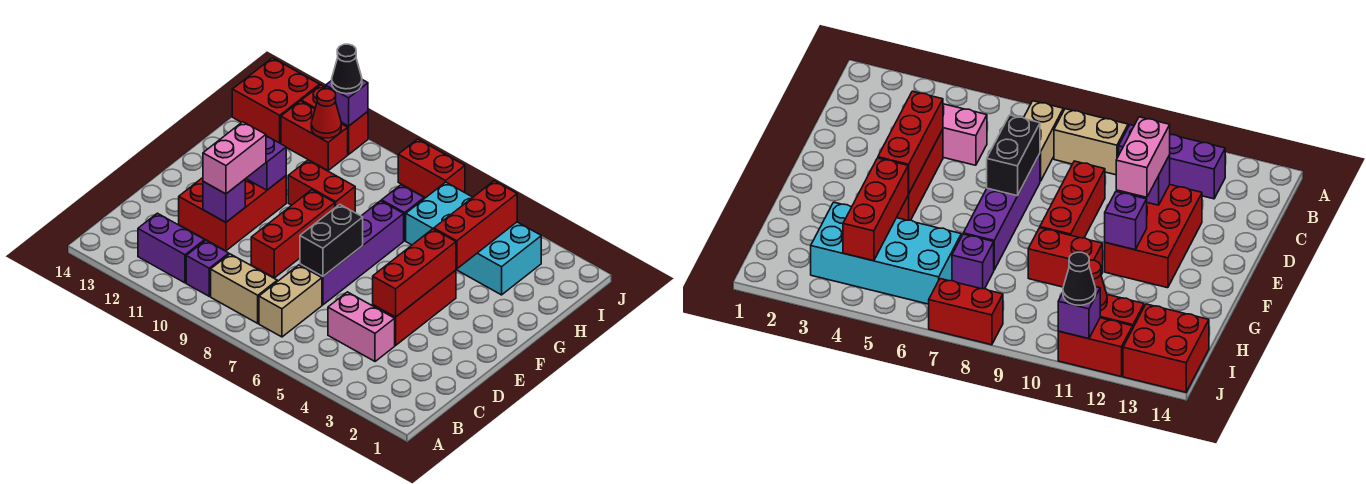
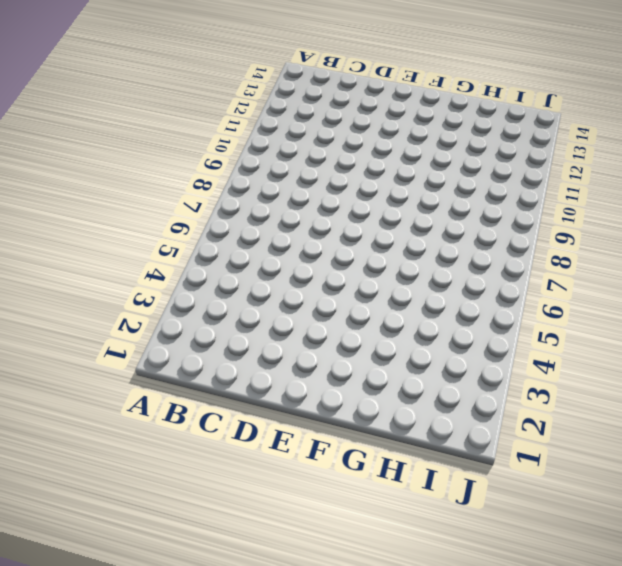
none -> tan brick B7:C7 level 1
none -> tan brick B8:B9 level 1
none -> purple brick B10 level 1

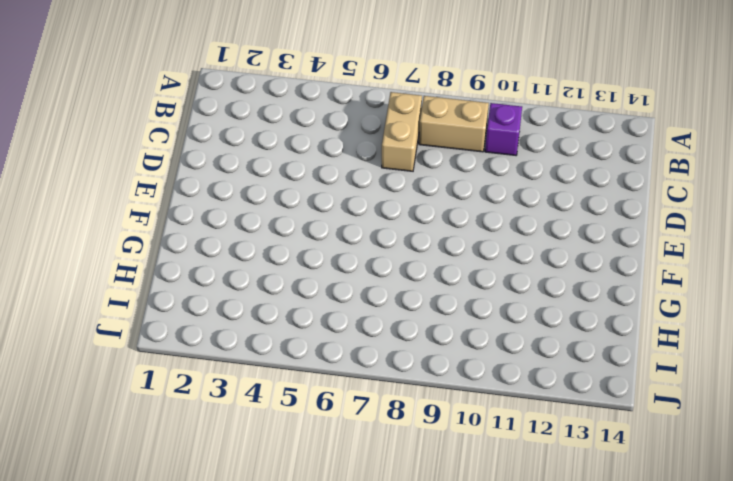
none -> purple brick B11:B12 level 1
none -> pink brick C4:C5 level 1
none -> red brick D4:F4 level 1

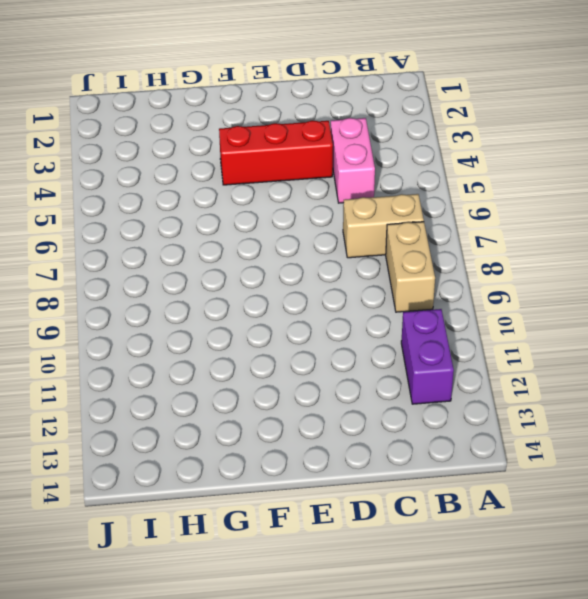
none -> purple brick B10 level 1
none -> purple brick D7:G7 level 1
none -> red brick D9:F9 level 1

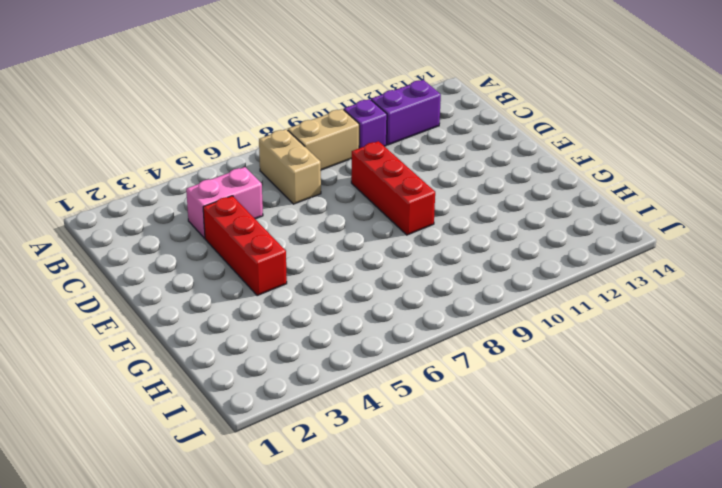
none -> purple brick D7:G7 level 1
none -> red brick D11:F12 level 1
none -> red brick G9:G10 level 1

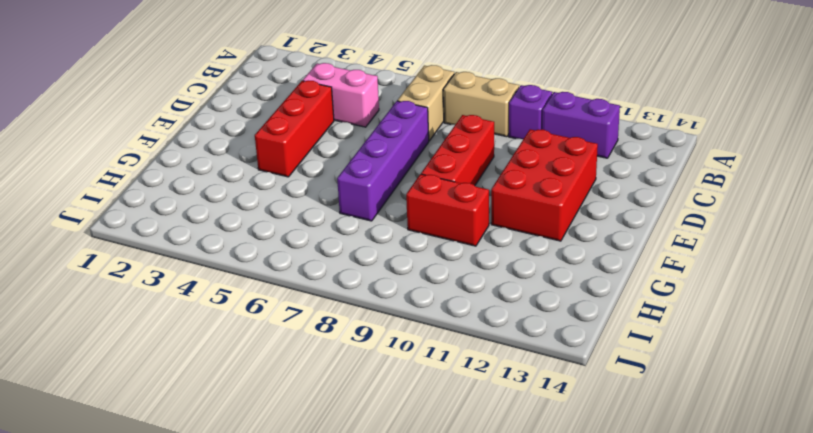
none -> cyan brick H3:I6 level 1
none -> purple brick H7 level 1
none -> red brick I11:I12 level 1

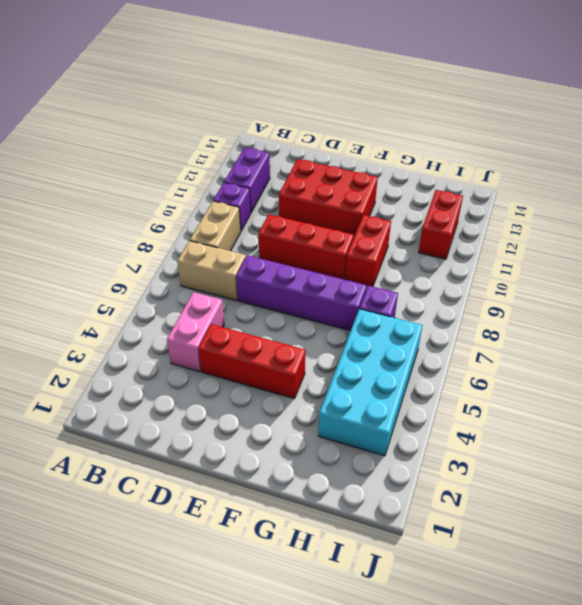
none -> red brick I13:J14 level 1
none -> red brick J7:J8 level 1
none -> red brick J11:J12 level 1

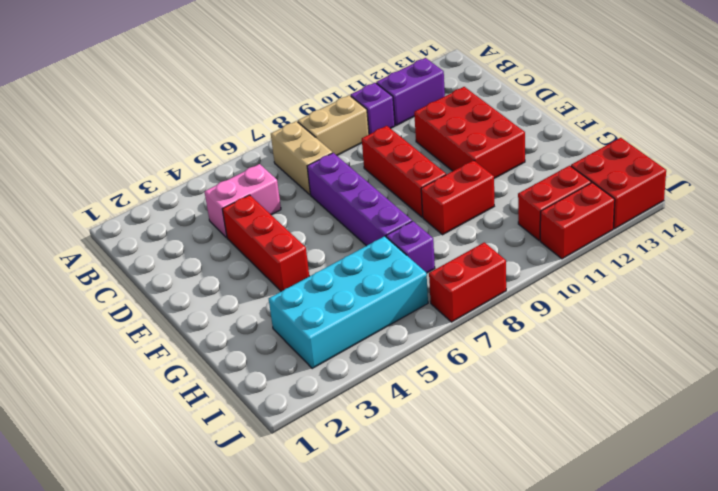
none -> red brick D4:F4 level 2
none -> black brick D7:E7 level 2
none -> purple brick D11 level 2

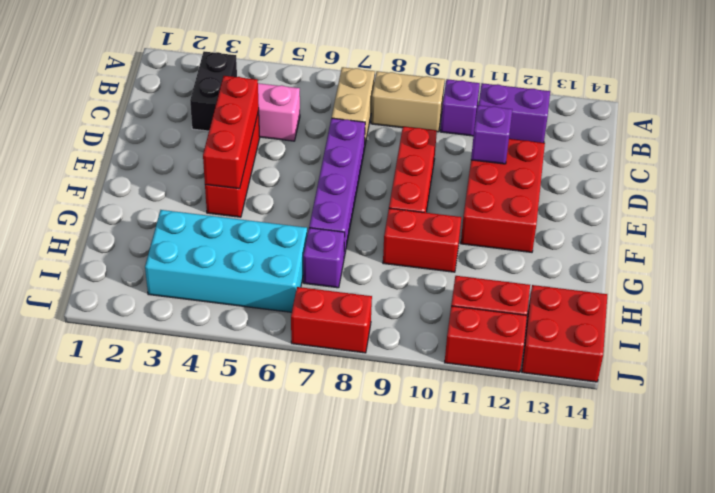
black brick B3:C3 level 1 -> black brick D7:E7 level 2
none -> purple brick F11 level 2
none -> red brick G4:I4 level 2
none -> red cone I11 level 2

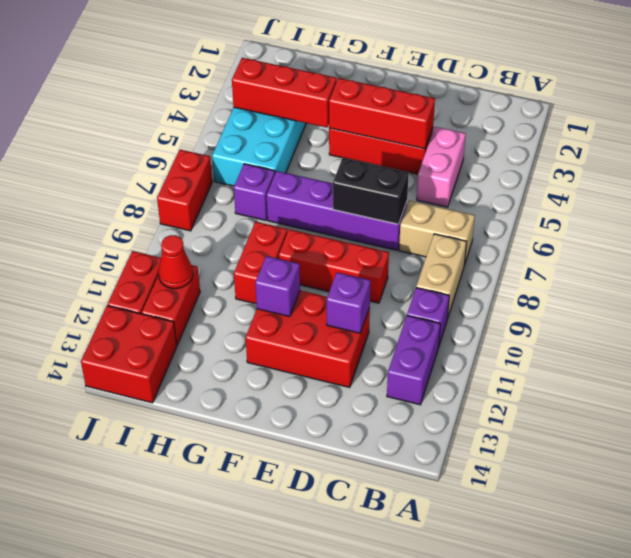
none -> purple brick J11 level 2
none -> pink brick D11:E11 level 3
none -> black cone J11 level 3

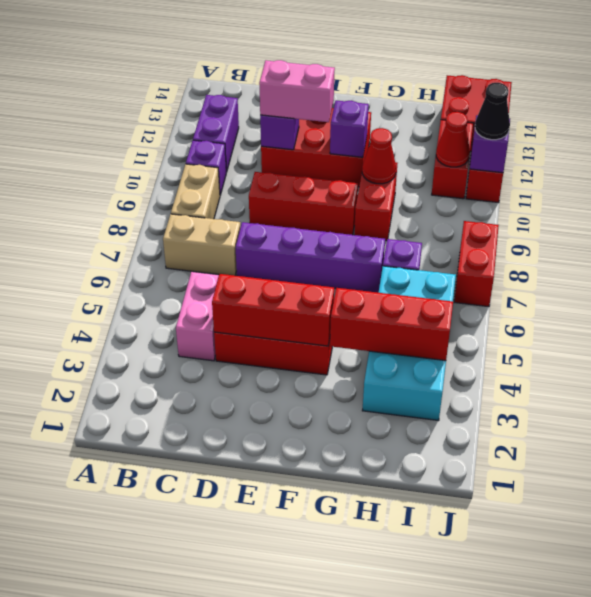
red cone G10 level 2 -> none
none -> black brick D7:E7 level 2

